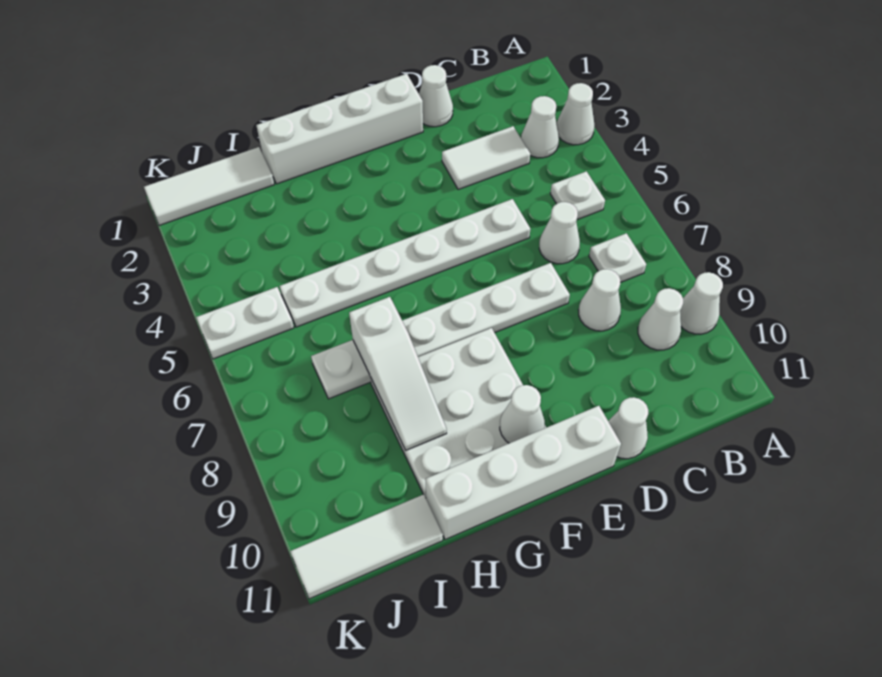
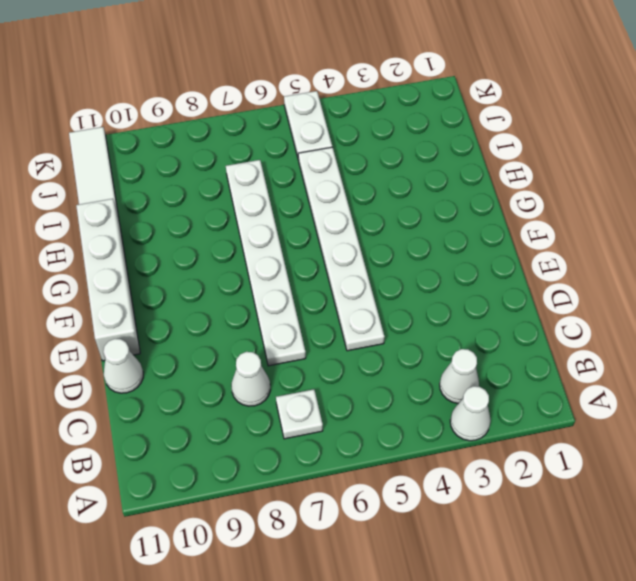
none -> white cone A9 level 1
none -> white plate B5 level 1
none -> white cone B9 level 1

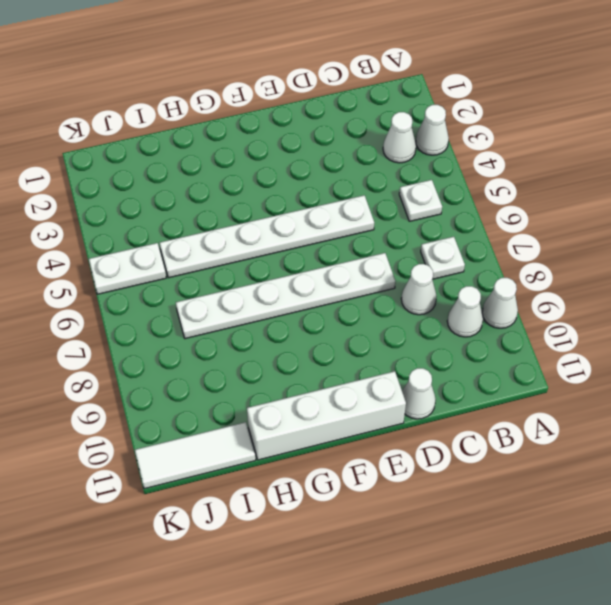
none -> white tile C3:D3 level 1
none -> white cone C6 level 1
none -> white cone D1 level 1

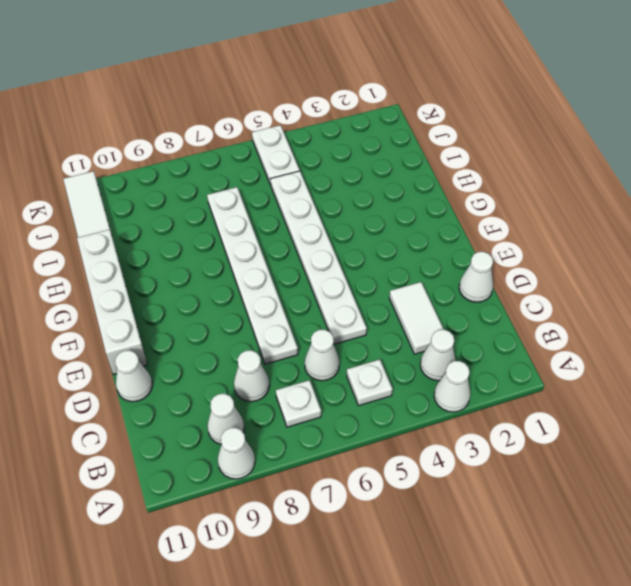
none -> white brick E1:H1 level 1
none -> white plate F8:H10 level 1
none -> white tile I1:K1 level 1

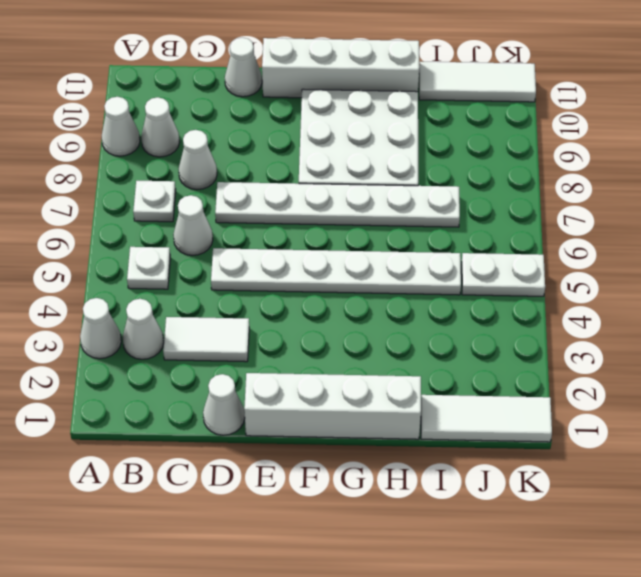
none -> white cone F10 level 2
none -> white slope H7:H9 level 2 top 7

